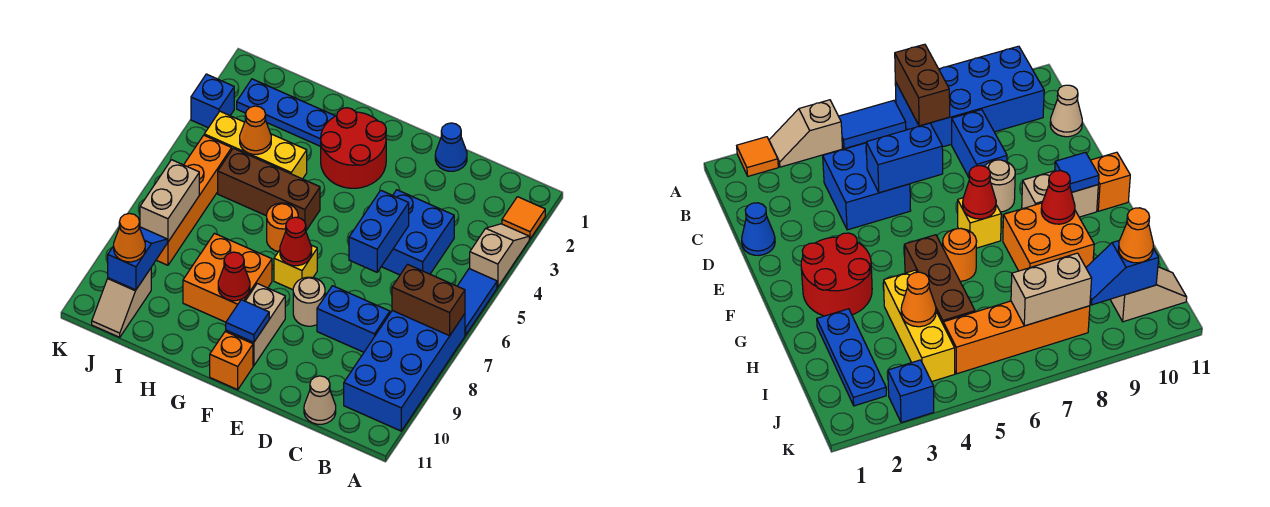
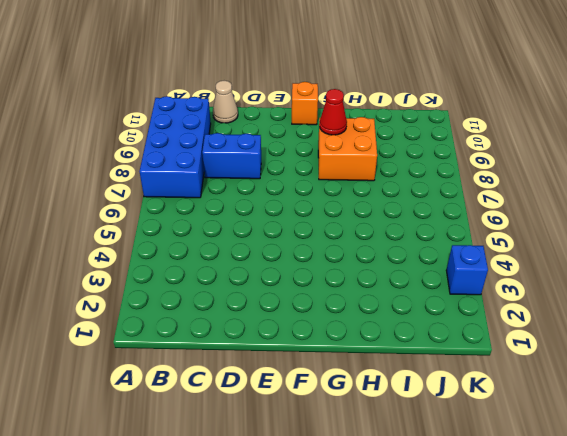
none -> orange tile A2 level 1
none -> tan slope A3:A4 level 1 top 4
none -> blue tile A5:A6 level 1
none -> blue brick C4:D5 level 1

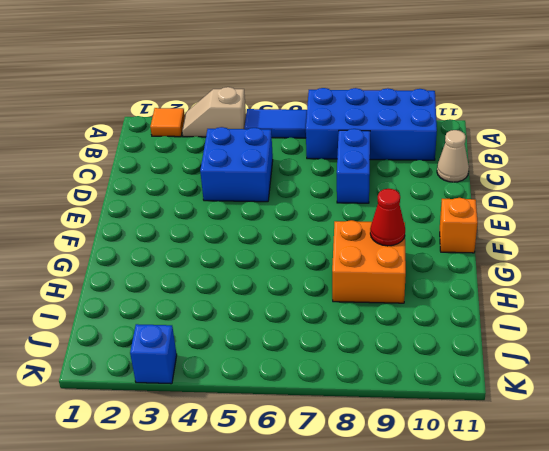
none -> blue cone D1 level 1
none -> tan round brick E8 level 1
none -> red round brick F2:G3 level 1
none -> yellow brick F7 level 1

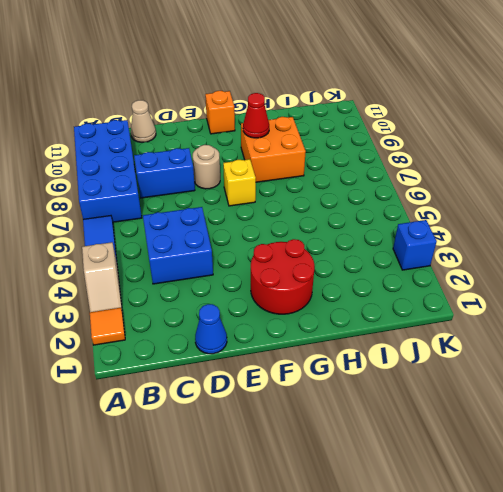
none -> tan brick F9:F10 level 1
none -> brown brick G5:I5 level 1
none -> orange round brick G6 level 1
none -> blue plate H2:J2 level 1

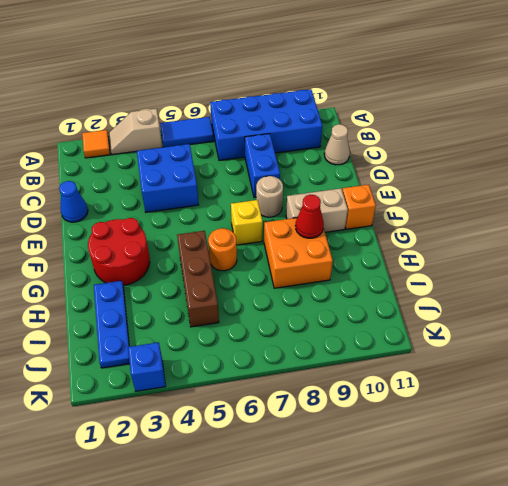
none -> yellow brick H4:J4 level 1
none -> orange brick J5:J8 level 1
none -> tan slope J10:J11 level 1 top 10
none -> brown brick A7:B7 level 2

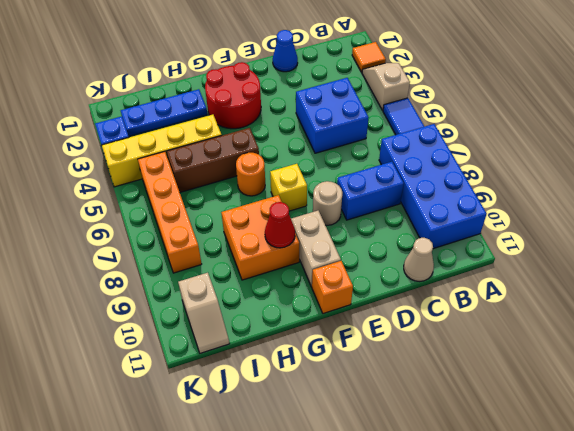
yellow brick H4:K4 level 1 -> yellow brick H4:J4 level 1
none -> brown brick A7:B7 level 2
none -> blue brick D5:D6 level 2
none -> red cone F7 level 2
none -> blue tile F10 level 2

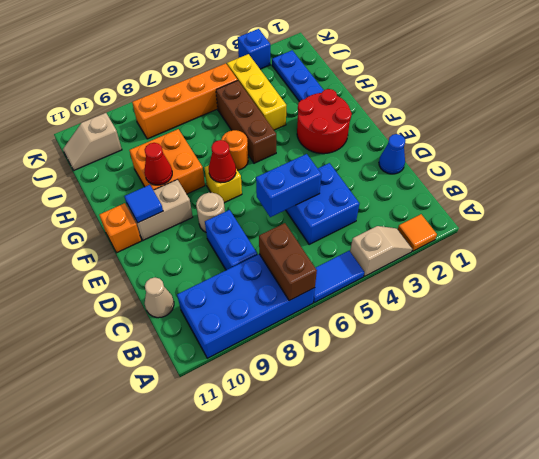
none -> orange cone I4 level 2
none -> tan brick J7:J8 level 2
none -> blue slope J9:J10 level 2 top 10
none -> orange cone J10 level 3

